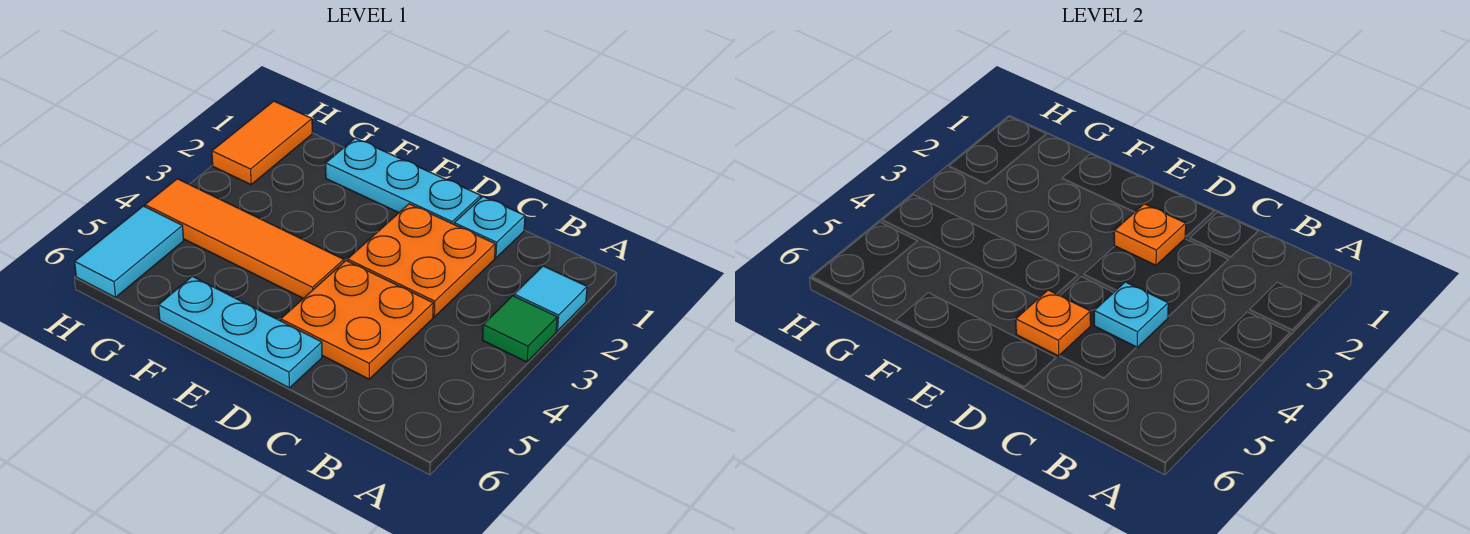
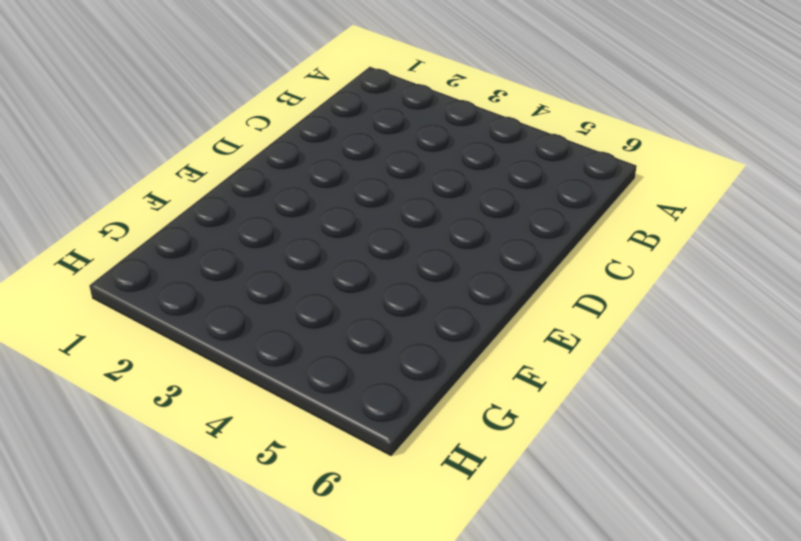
none -> cyan tile A2 level 1
none -> green tile A3 level 1
none -> cyan plate C1 level 1

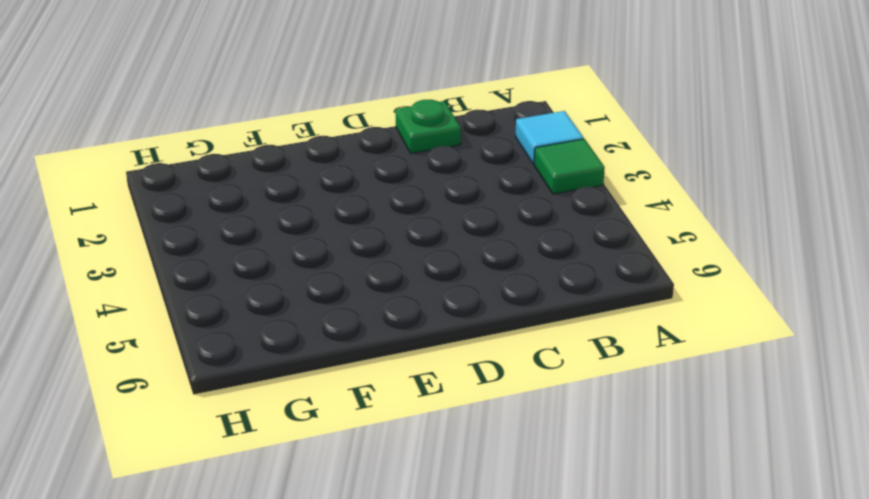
green plate C1 level 1 -> cyan plate C1 level 1
none -> orange plate C2:D3 level 1
none -> orange plate C4:D5 level 1
none -> cyan plate D1:F1 level 1

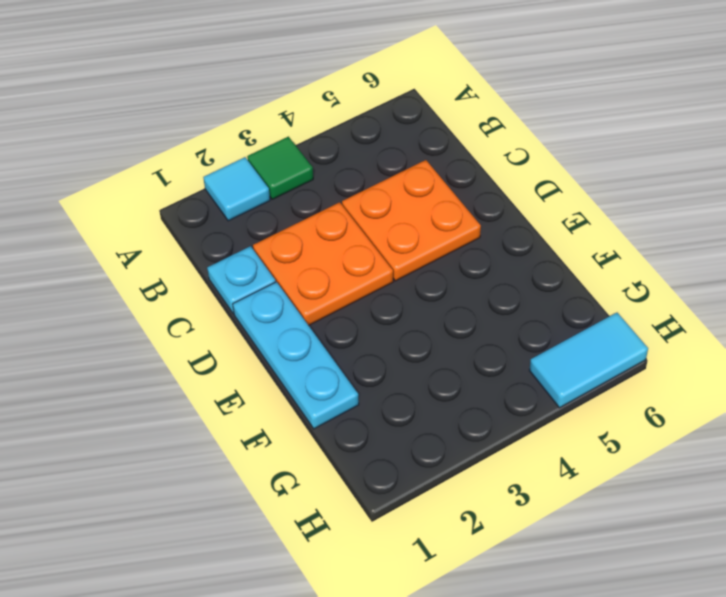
none -> cyan plate D6:F6 level 1
none -> orange tile E4:H4 level 1
none -> orange tile H1:H2 level 1

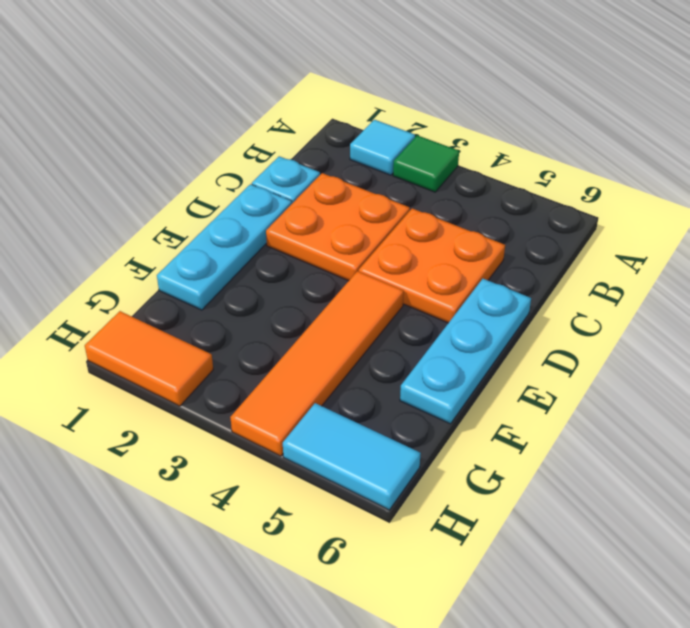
none -> cyan plate C4 level 2
none -> orange plate D2 level 2
none -> orange plate D5 level 2

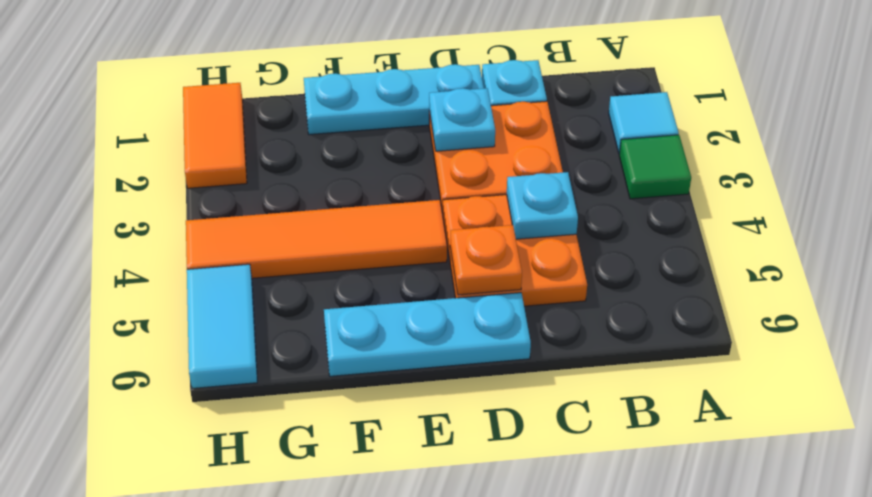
cyan plate D2 level 2 -> orange plate D2 level 2

